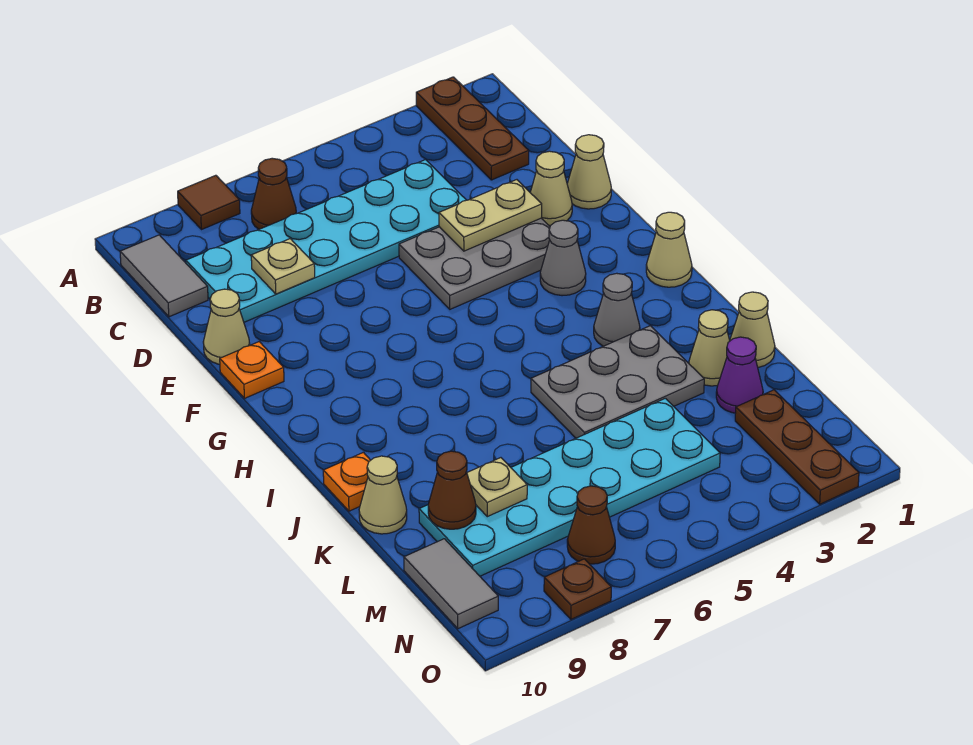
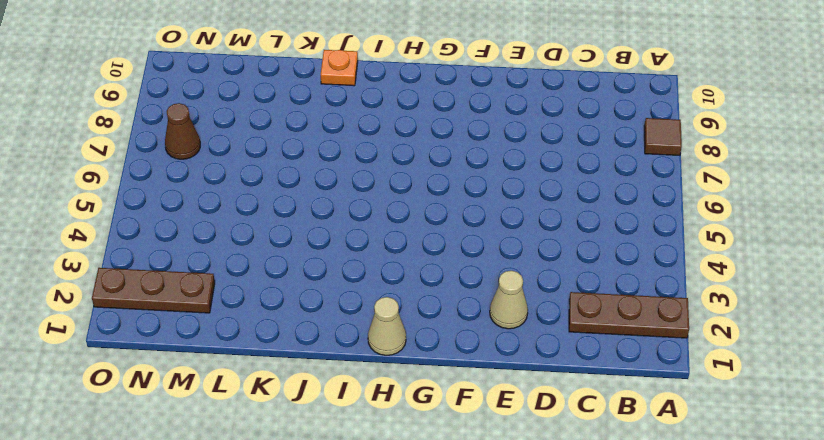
none -> brown cone B7 level 1
none -> grey tile B10:C10 level 1
none -> cyan plate C4:D9 level 1

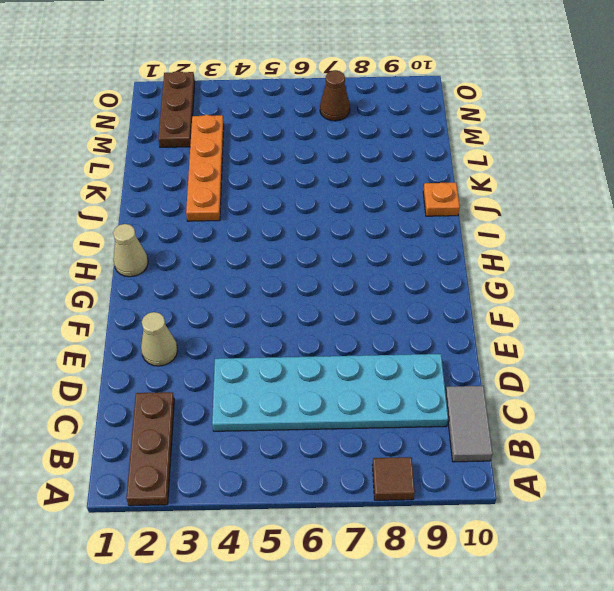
orange plate J3:M3 level 1 -> grey plate J3:K5 level 1
none -> brown cone B7 level 1
none -> tan cone E1 level 1
none -> grey plate E3:F5 level 1

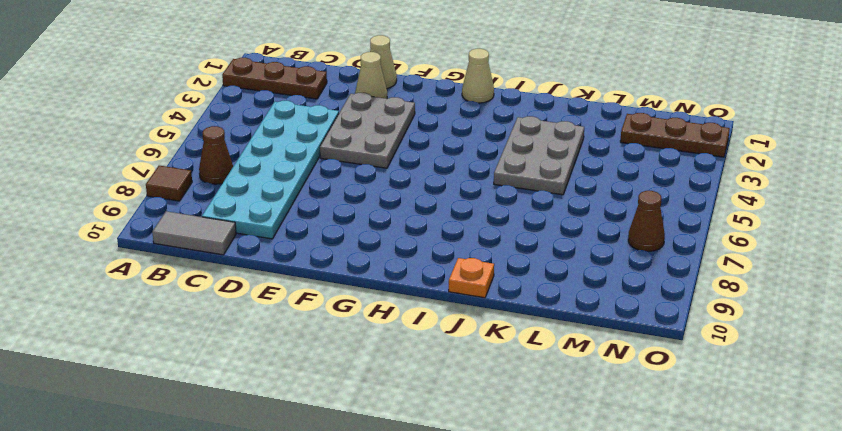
none -> tan cone E10 level 1
none -> orange plate F10 level 1
none -> grey cone G3 level 1

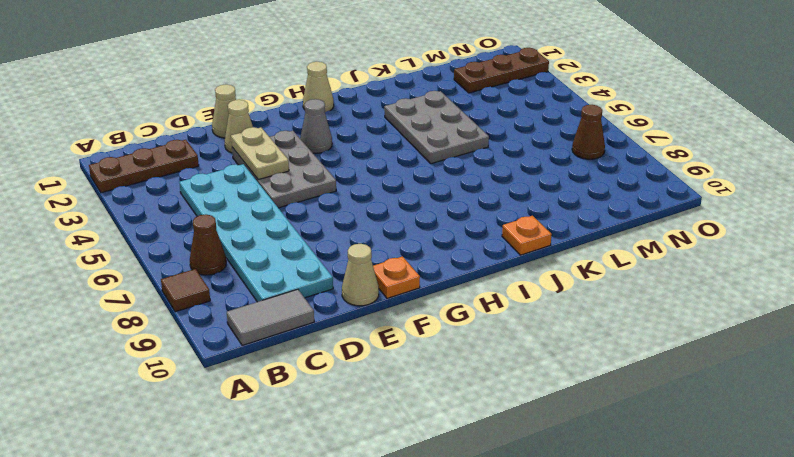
none -> grey cone I3 level 1
none -> tan cone K1 level 1
none -> tan cone K2 level 1

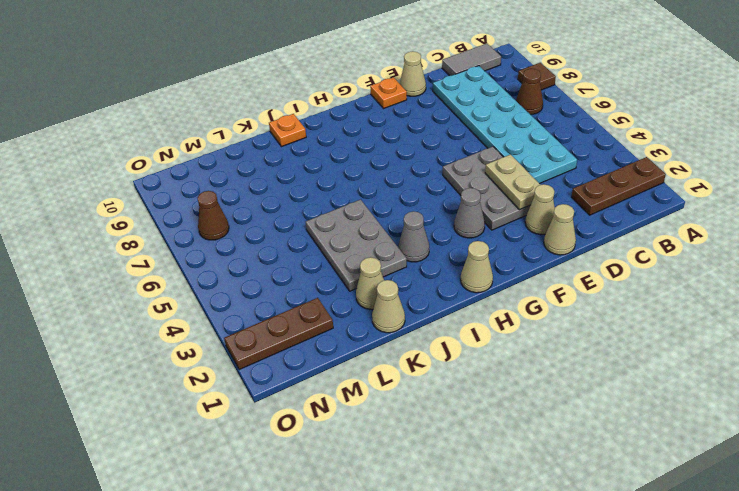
none -> tan cone K10 level 1
none -> purple cone L2 level 1
none -> cyan plate L4:M9 level 1

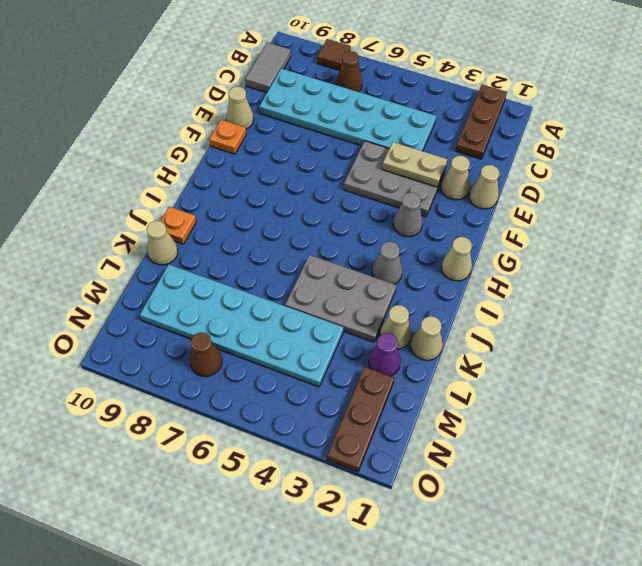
none -> grey tile M10:N10 level 1
none -> brown plate O8 level 1
none -> tan plate D8 level 2

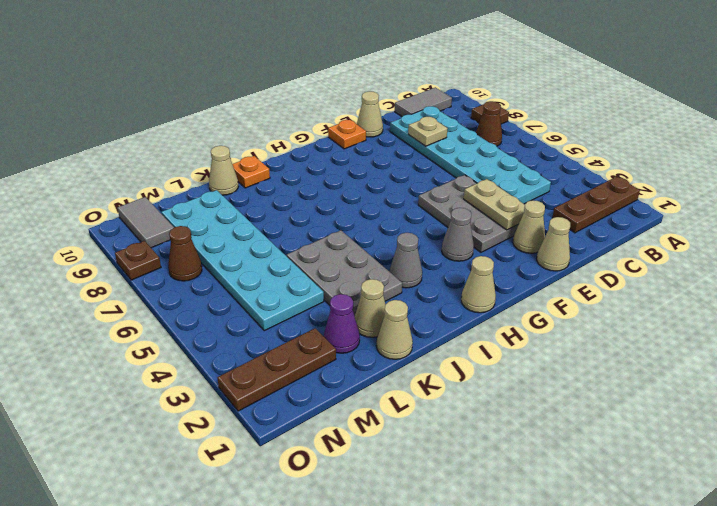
grey tile N9:N10 level 1 -> grey tile M10:N10 level 1
none -> tan plate L8 level 2
none -> brown cone L9 level 2

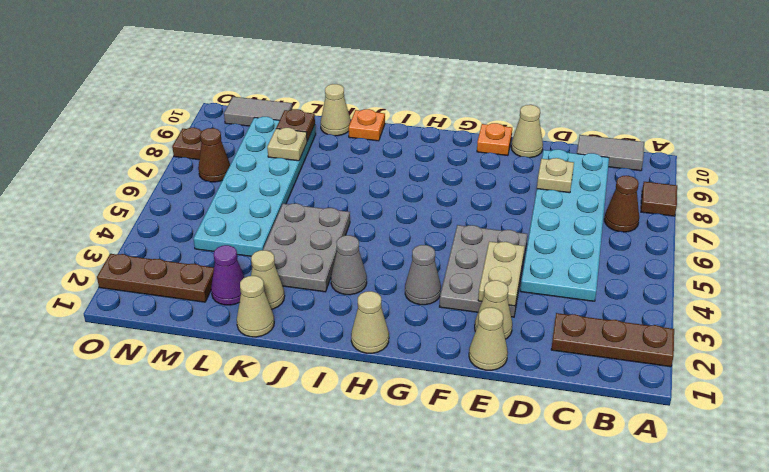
brown plate L9 level 2 -> brown cone L9 level 2

